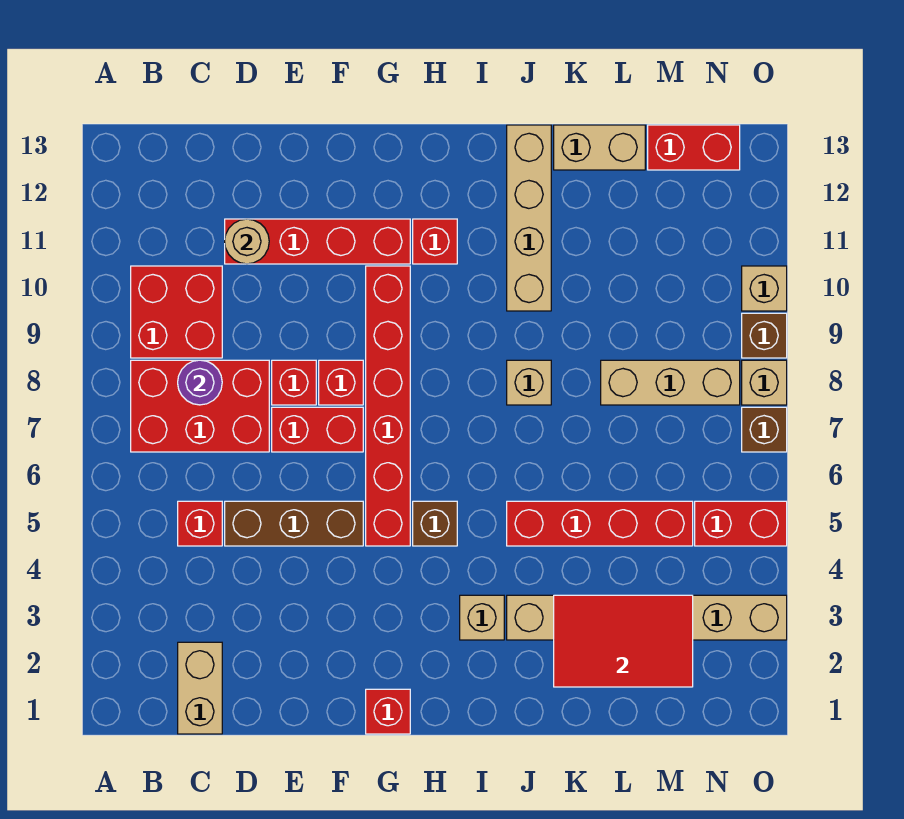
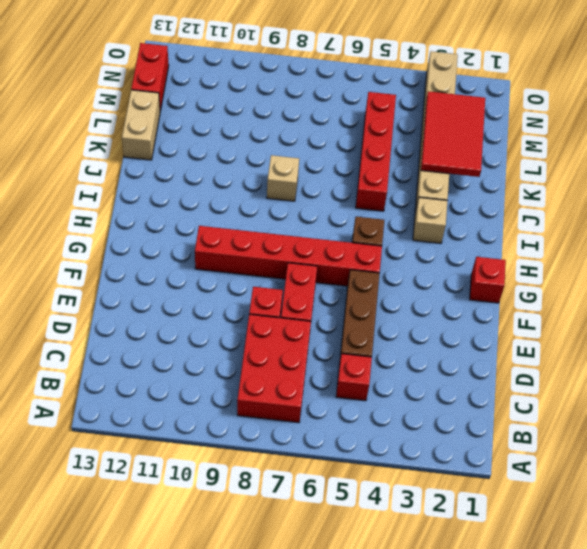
none -> red brick B9:C10 level 1
none -> tan brick C1:C2 level 1
none -> red brick D11:G11 level 1

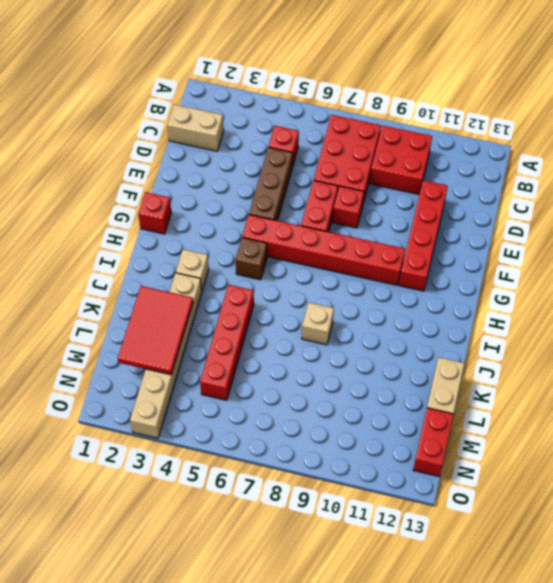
none -> red brick F8 level 1
none -> red brick H11 level 1
none -> tan brick J10:J13 level 1

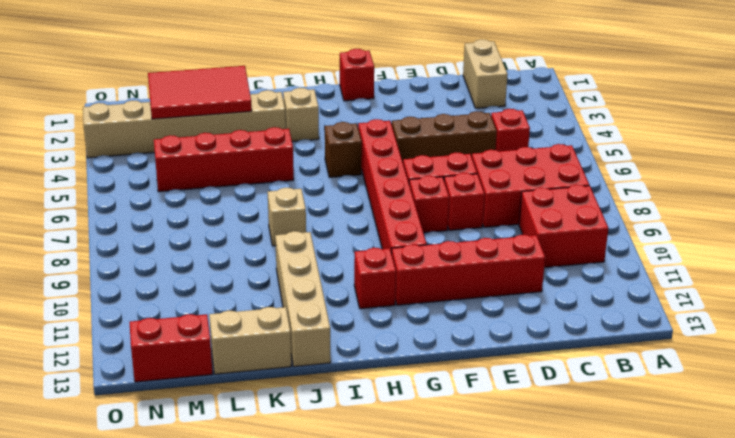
none -> tan brick L8:N8 level 1
none -> red brick N5:O5 level 1
none -> brown brick O7 level 1

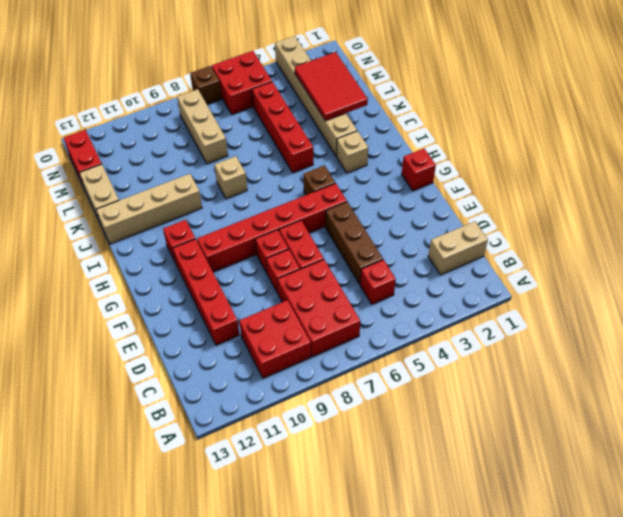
red brick N5:O6 level 1 -> red brick N5:O5 level 1
none -> tan brick O8 level 1
none -> brown brick O9 level 1
none -> tan brick O10 level 1

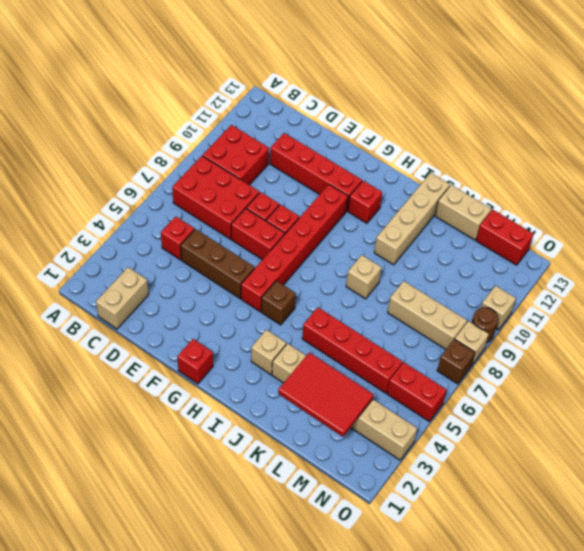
brown round brick O9 level 1 -> brown brick O9 level 1
none -> purple round brick C8 level 2
none -> tan round brick D11 level 2

